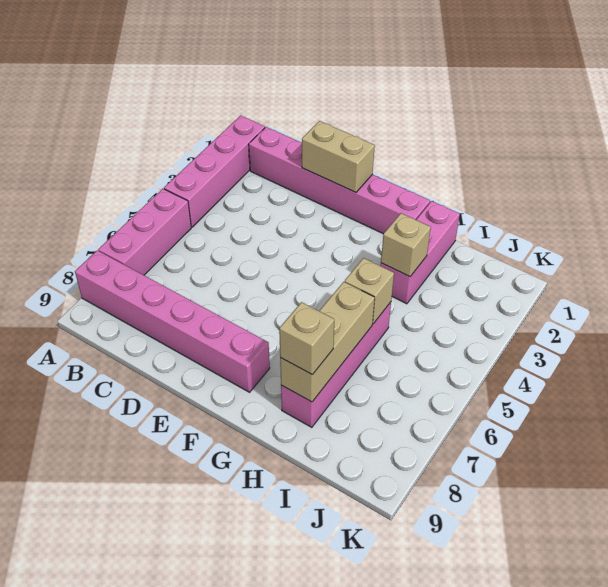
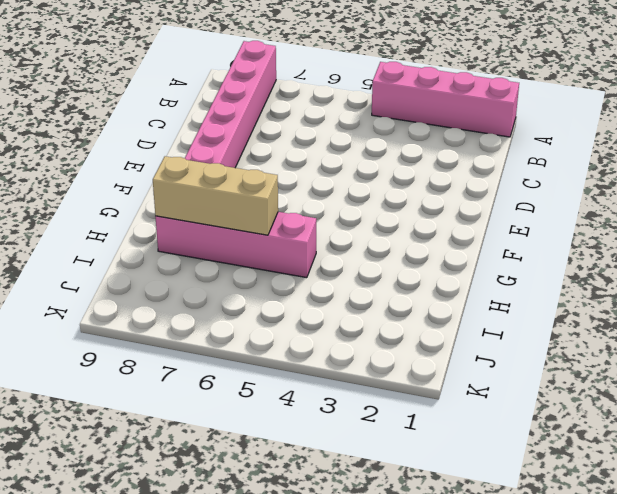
none -> pink brick A5:A7 level 1
none -> pink brick B1:G1 level 1

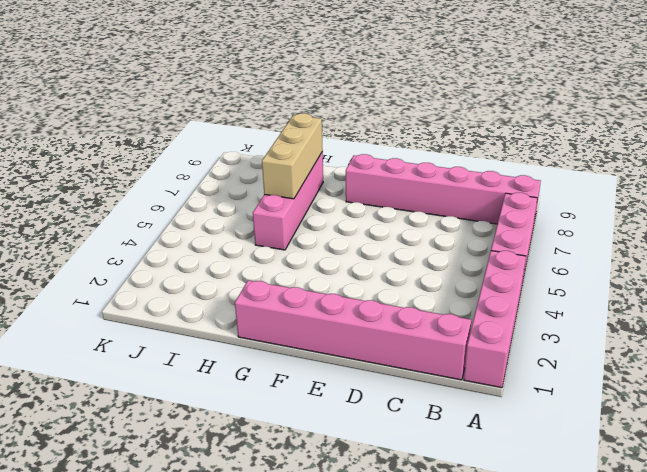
none -> pink brick H1:H3 level 1
none -> tan brick D1:E1 level 2

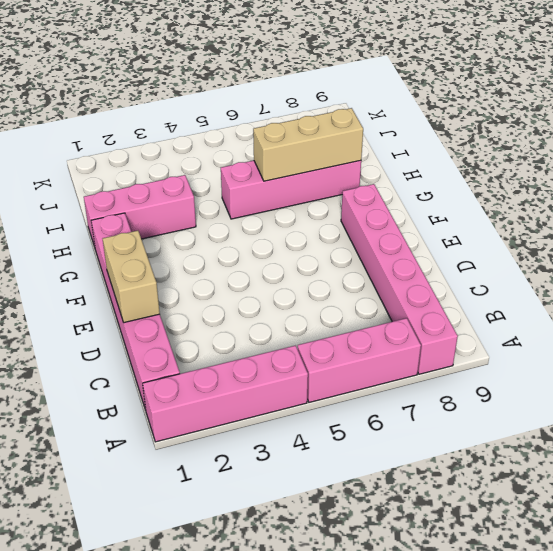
none -> tan brick H3 level 2
none -> tan brick H5 level 2

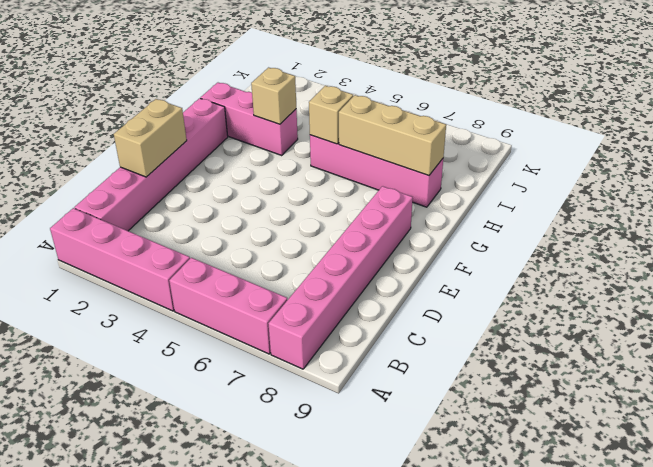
none -> tan brick H8 level 3

